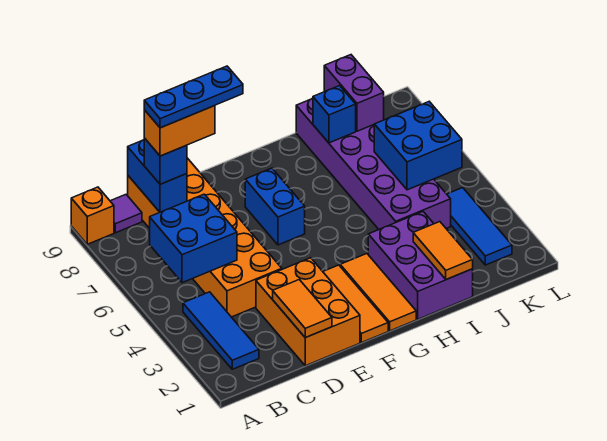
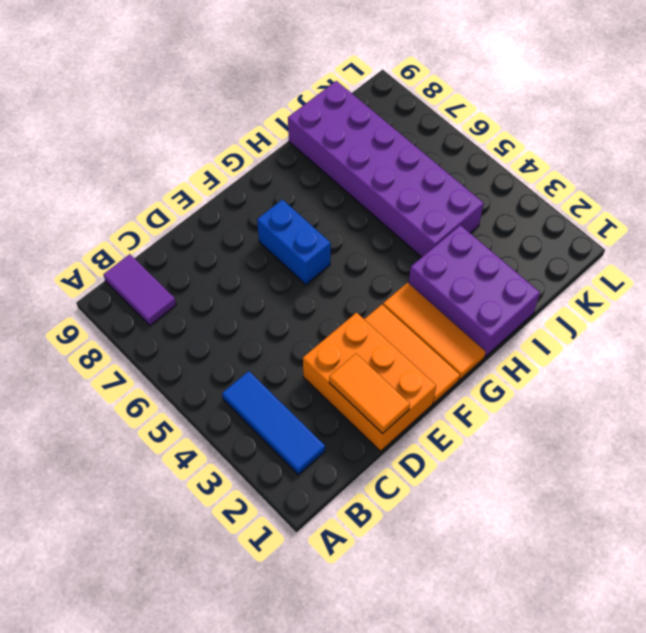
purple tile B8:B9 level 1 -> purple tile B9 level 1
none -> orange brick A9 level 1
none -> orange brick C4:D9 level 1
none -> blue tile K2:K4 level 1

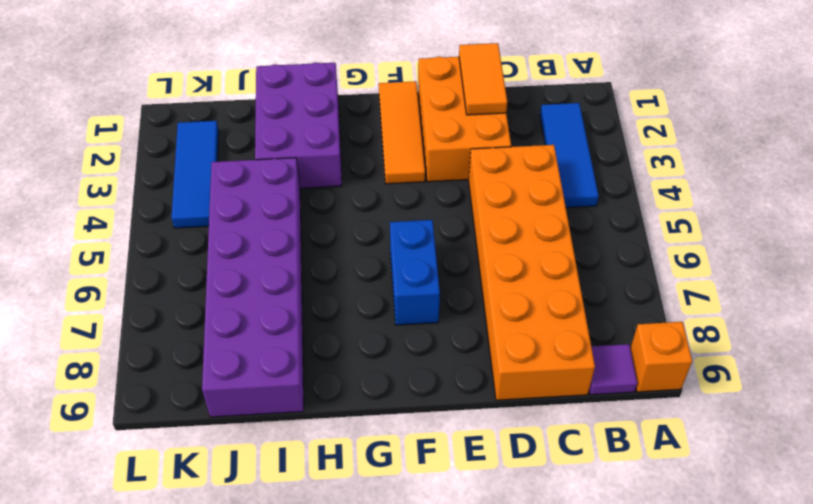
none -> orange tile G1:G3 level 1
none -> blue brick B5:C6 level 2
none -> blue brick C8:C9 level 2

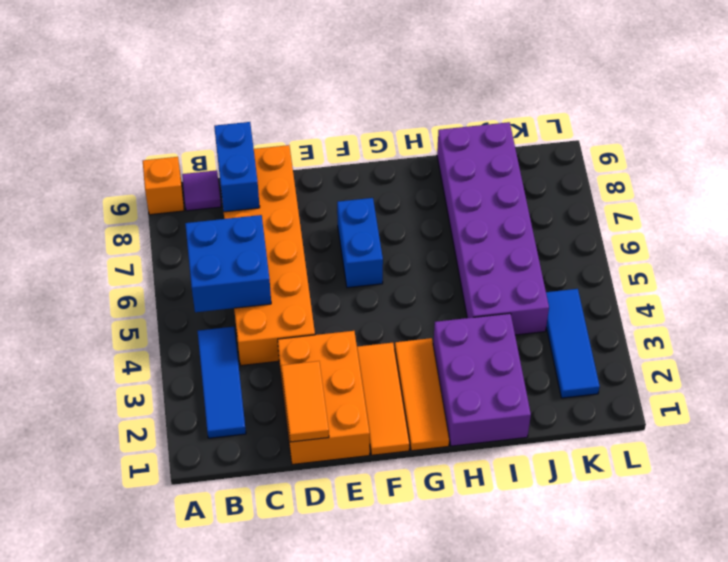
none -> orange tile I1:I2 level 2
none -> blue brick I8 level 2
none -> blue brick J5:K6 level 2

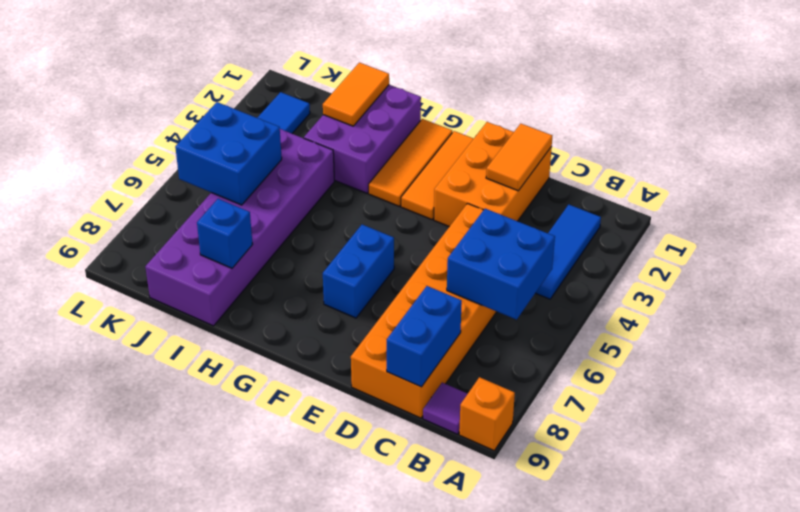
none -> purple brick J8:J9 level 2
none -> blue brick C8 level 3
none -> orange brick C8:D8 level 4

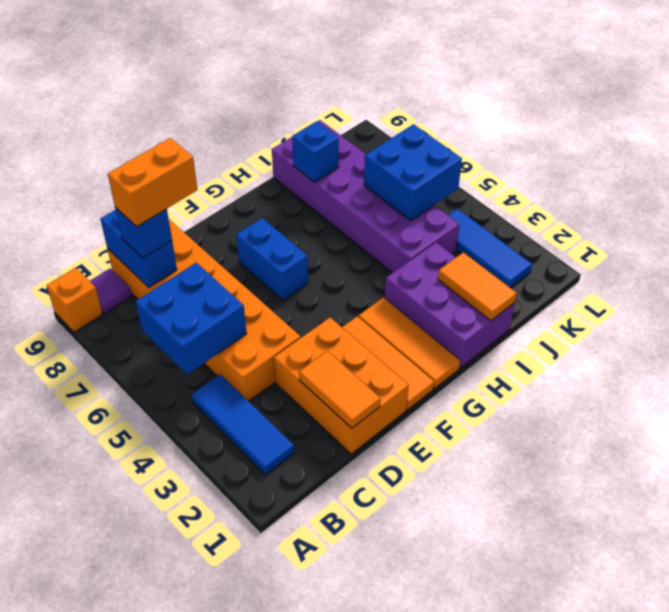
none -> purple brick J8:J9 level 2
none -> blue plate C8:E8 level 5

